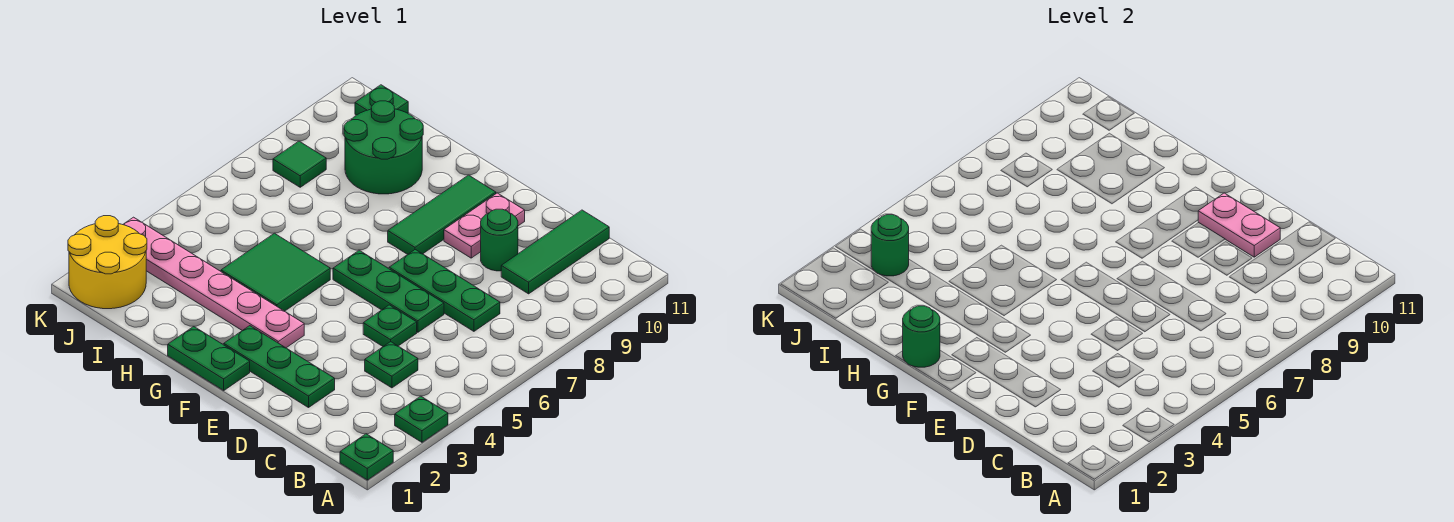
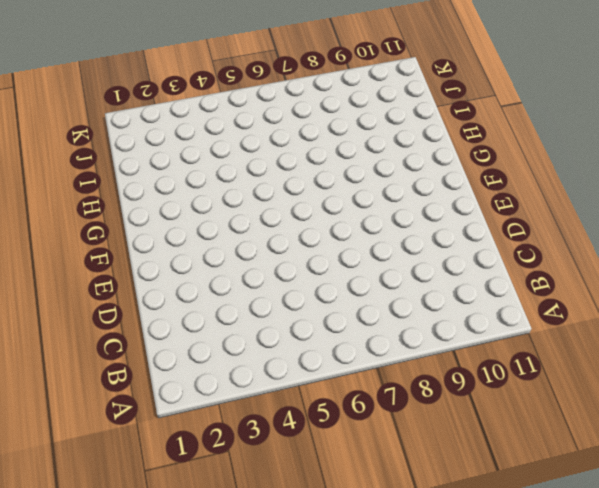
none -> green plate A1 level 1
none -> green plate A3 level 1
none -> green plate C4 level 1

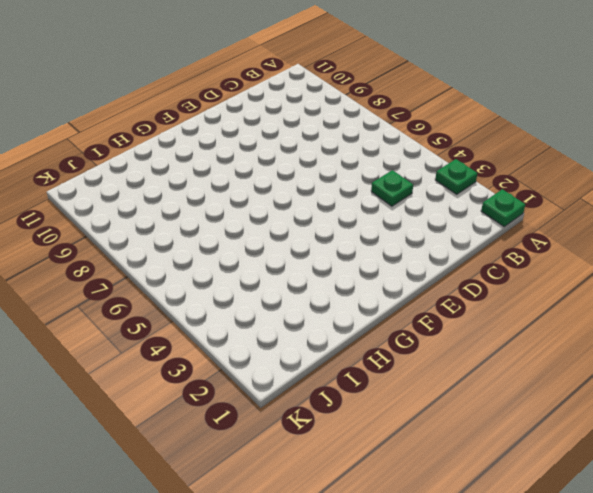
none -> green plate C7:E7 level 1
none -> green tile C9:C11 level 1
none -> green plate D2:F2 level 1

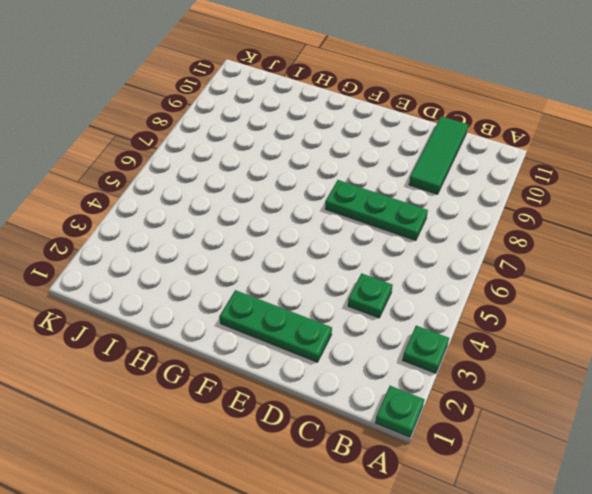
none -> green plate D5 level 1
none -> green plate D6:F6 level 1
none -> green round brick D9 level 1

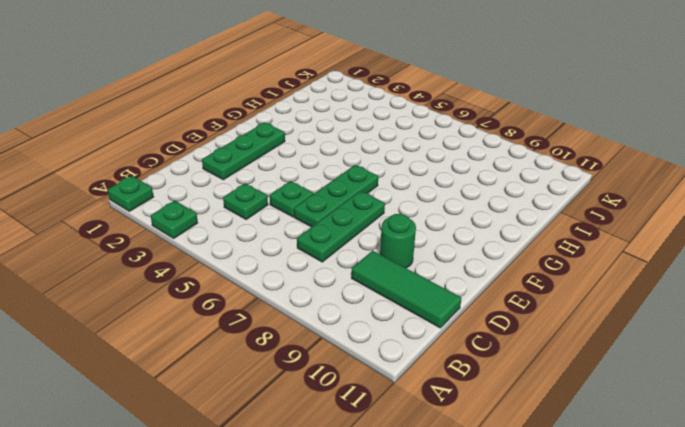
none -> pink plate E9:E10 level 1
none -> green plate F1:G1 level 1
none -> pink plate F3:K3 level 1

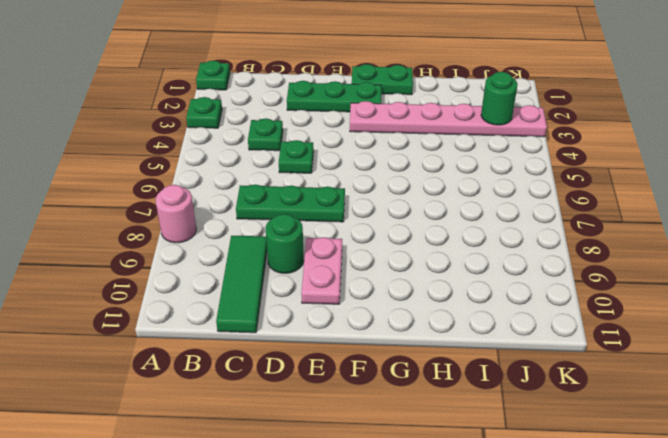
pink round brick A8 level 1 -> none
none -> green plate D6:F6 level 1
none -> green tile F8:F10 level 1
none -> green tile G4:H5 level 1

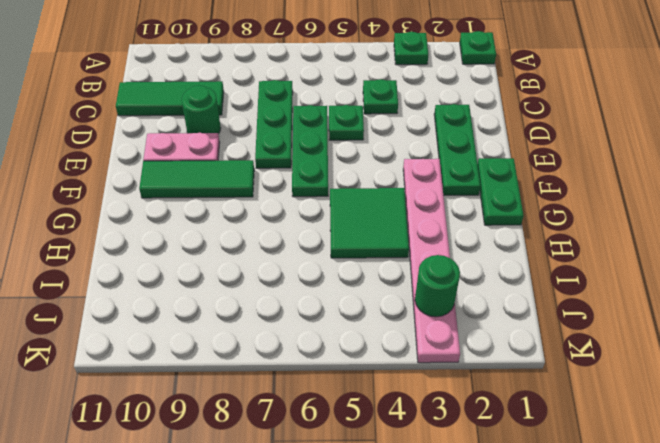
none -> green round brick H9:I10 level 1
none -> yellow round brick J1:K2 level 1
none -> green tile J8 level 1

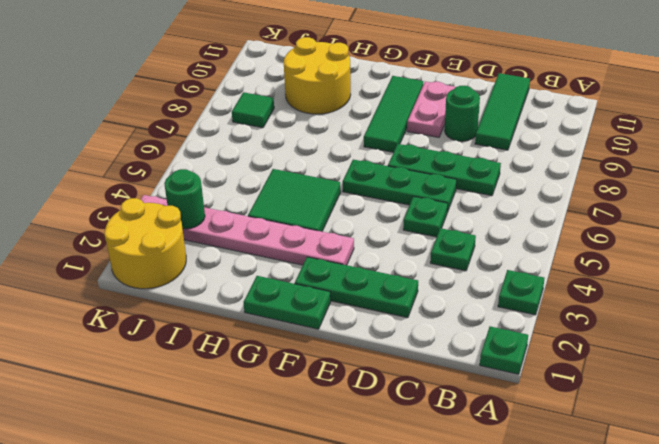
yellow round brick H9:I10 level 1 -> green round brick H9:I10 level 1
none -> green plate J11 level 1
none -> pink plate D10:E10 level 2
none -> green round brick G1 level 2

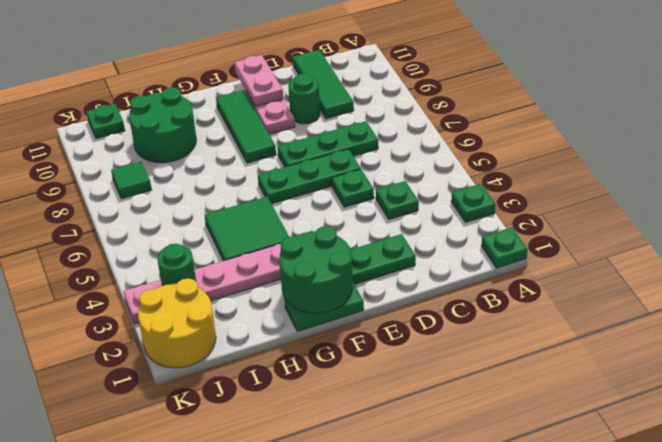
pink plate E10:E11 level 2 -> pink plate D10:E10 level 2
green round brick F1:G2 level 2 -> green round brick G1 level 2

